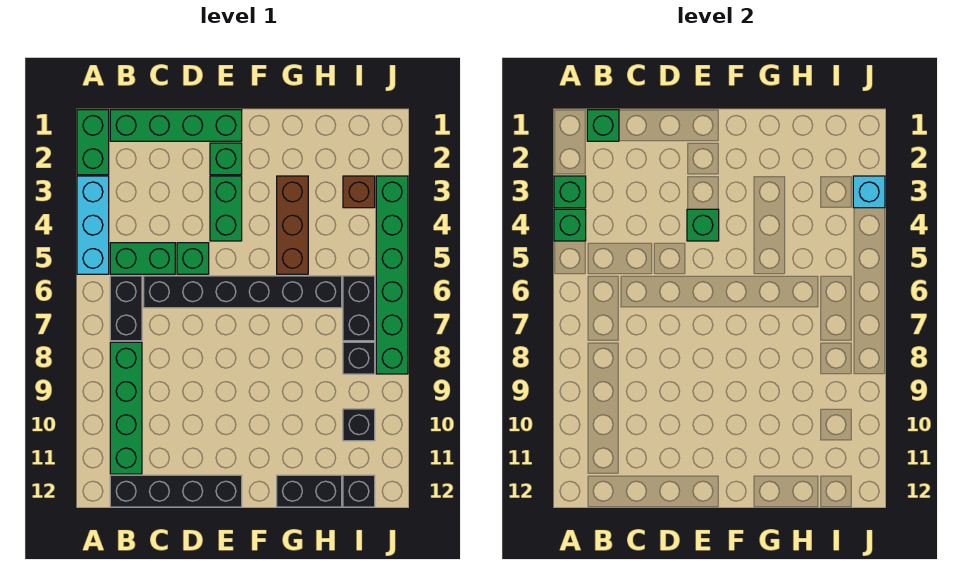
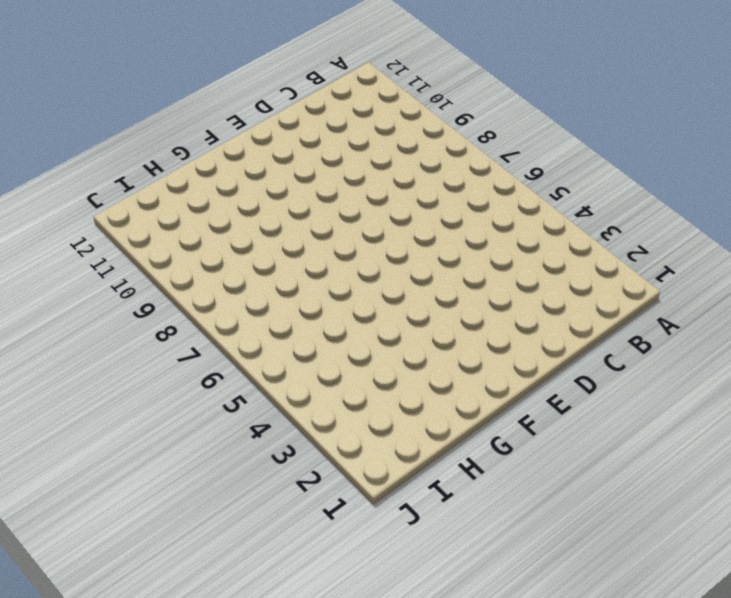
none -> green brick A1:A2 level 1
none -> cyan brick A3:A5 level 1
none -> green brick B1:E1 level 1

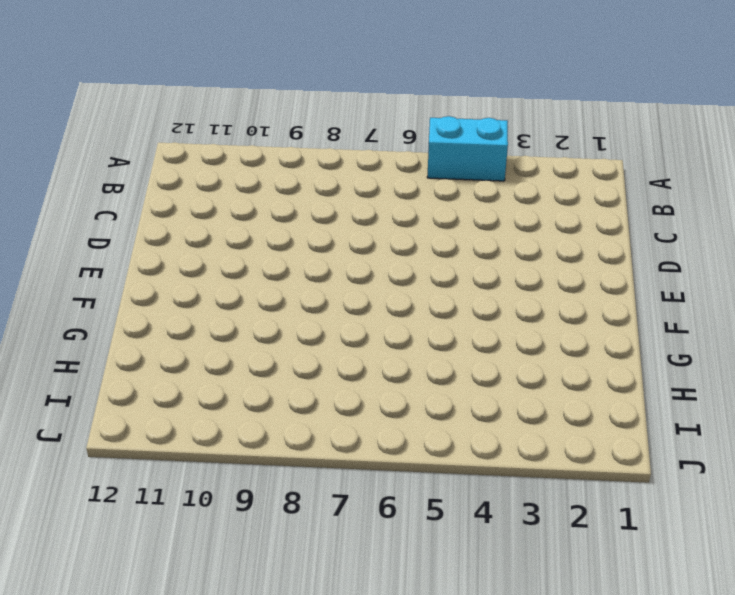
cyan brick A4:A5 level 1 -> cyan brick A3:A5 level 1
none -> green brick A1:A2 level 1
none -> green brick B1:E1 level 1
none -> green brick B5:C5 level 1

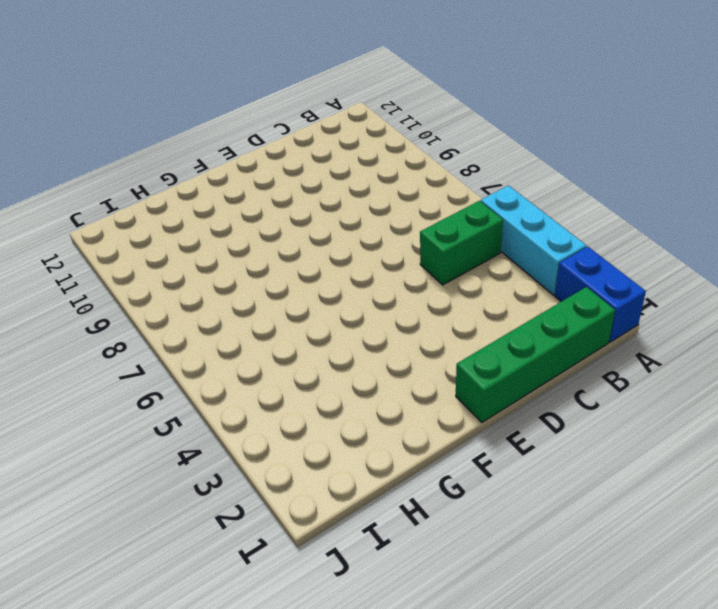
blue brick A1:A2 level 1 -> green brick A1:A2 level 1
none -> black brick B6:B7 level 1
none -> green brick B8:B11 level 1
none -> black brick B12:E12 level 1

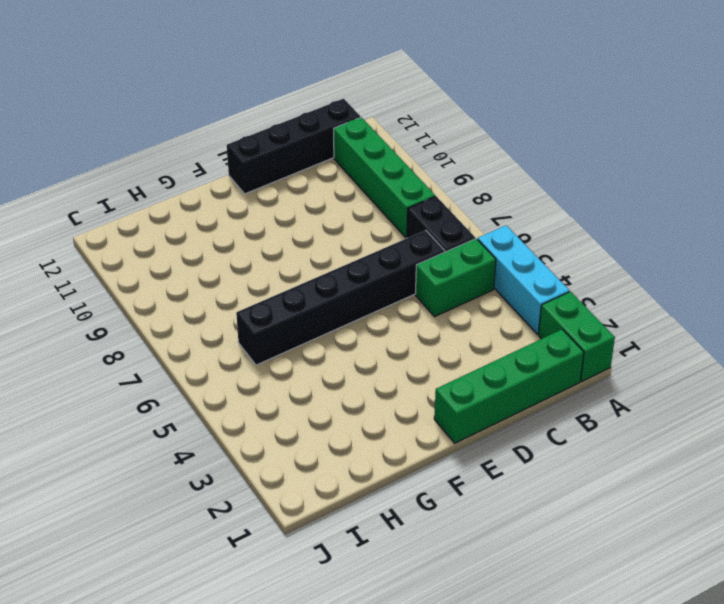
none -> green brick D5 level 1
none -> green brick E2 level 1
none -> green brick E3:E4 level 1

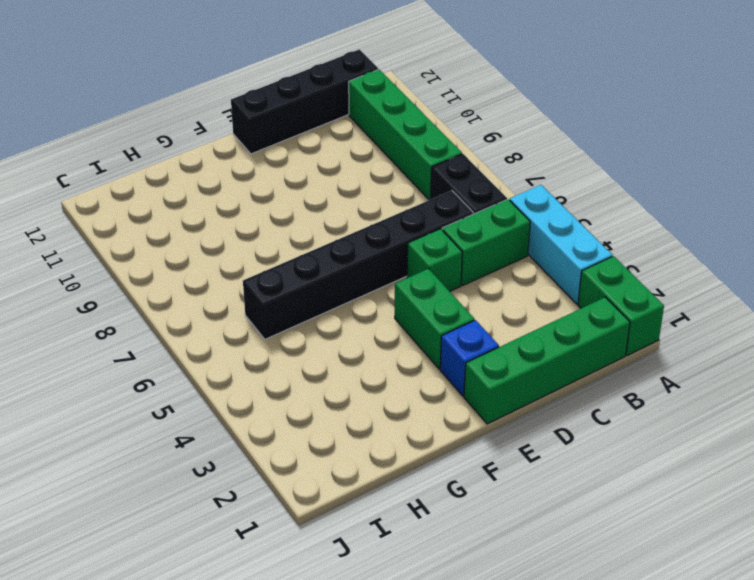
blue brick E2 level 1 -> green brick E2 level 1
none -> brown brick G3:G5 level 1
none -> black brick G12:H12 level 1
none -> brown brick I3 level 1

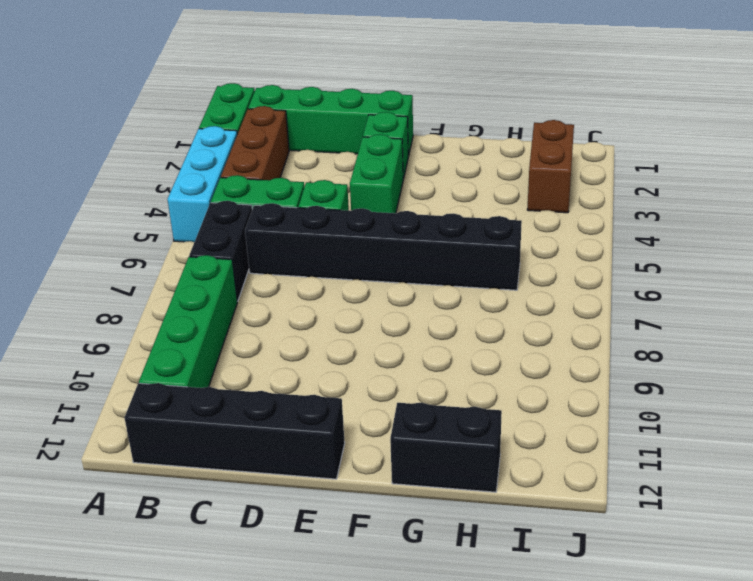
brown brick B2:B4 level 1 -> brown brick G3:G5 level 1
brown brick I2:I3 level 1 -> brown brick I3 level 1
none -> black brick I6:I7 level 1
none -> black brick I8 level 1
none -> black brick I10 level 1

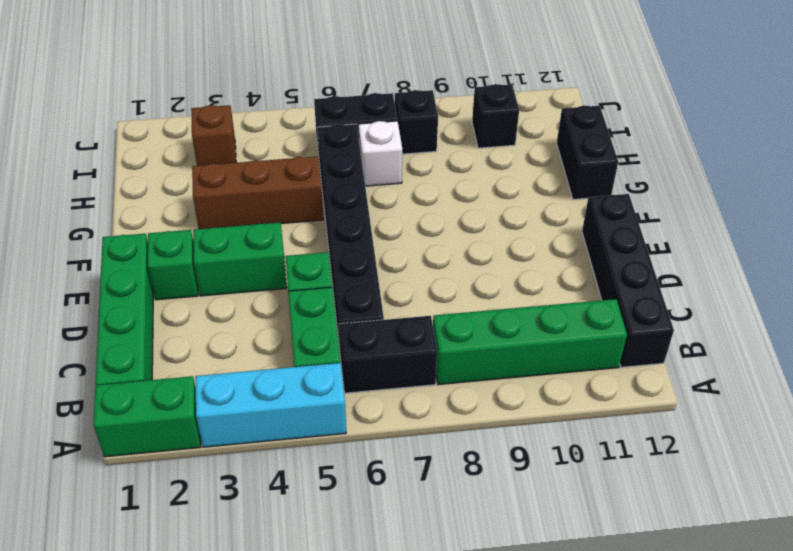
white brick H7 level 1 -> none
none -> black brick I12 level 1
none -> green brick J3:J8 level 1
none -> green brick A3 level 2

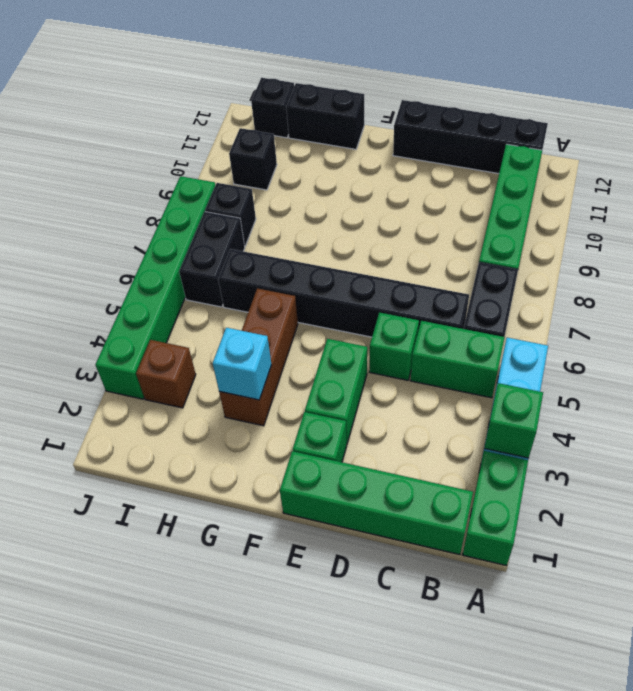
cyan brick G3 level 2 -> cyan brick J3 level 2
none -> green brick A4 level 2
none -> green brick B1 level 2
none -> green brick E4 level 2

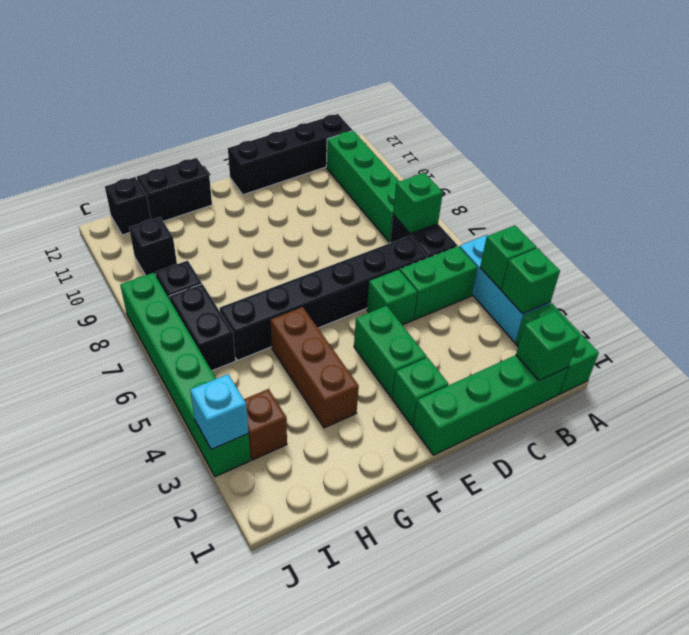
green brick B7 level 2 -> green brick E4 level 2

